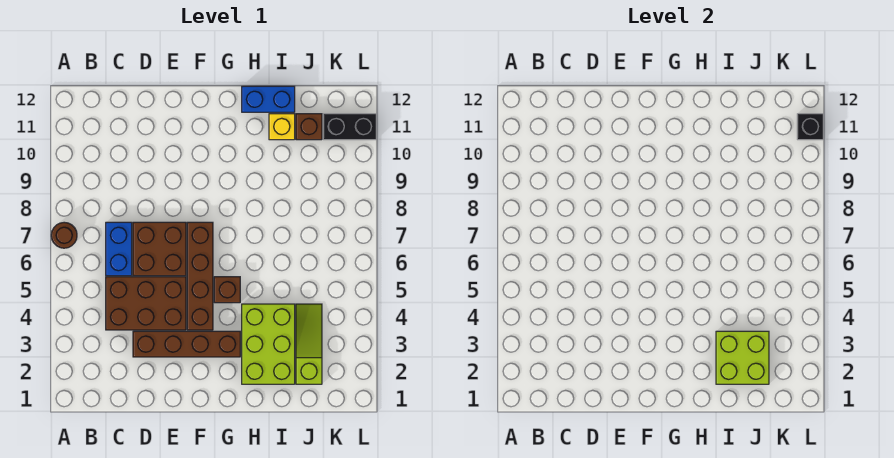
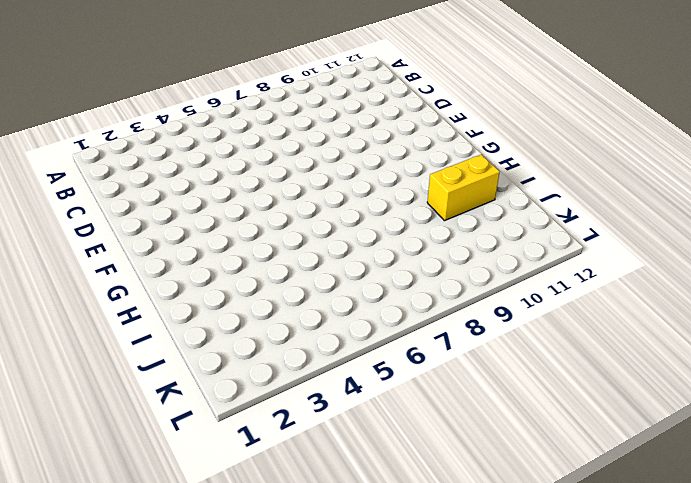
yellow brick I10:I11 level 1 -> yellow brick I11 level 1
none -> brown round brick A7 level 1
none -> brown brick C4:E5 level 1
none -> blue brick C6:C7 level 1

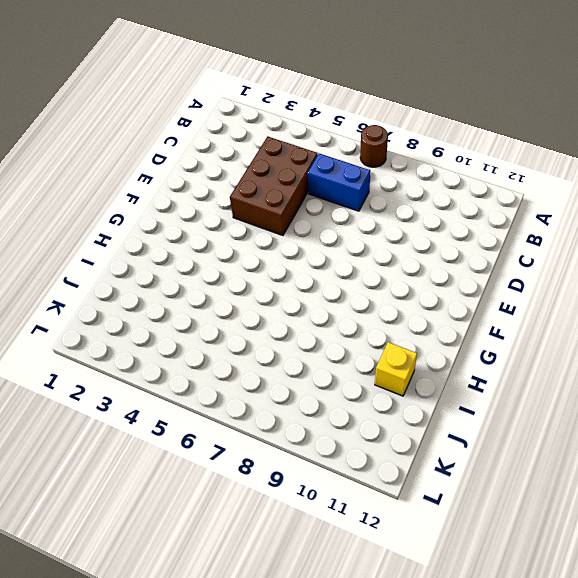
none -> brown brick D3:G3 level 1
none -> brown brick D6:E7 level 1
none -> brown brick F4:F7 level 1

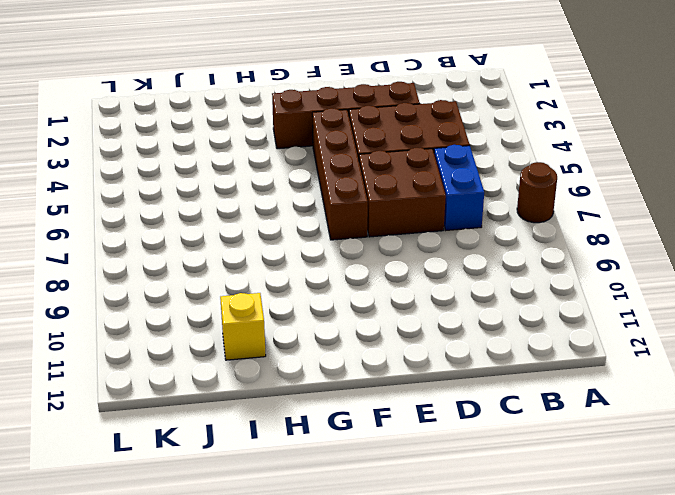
none -> brown brick G5 level 1
none -> lime brick H2:I4 level 1
none -> blue brick H12:I12 level 1

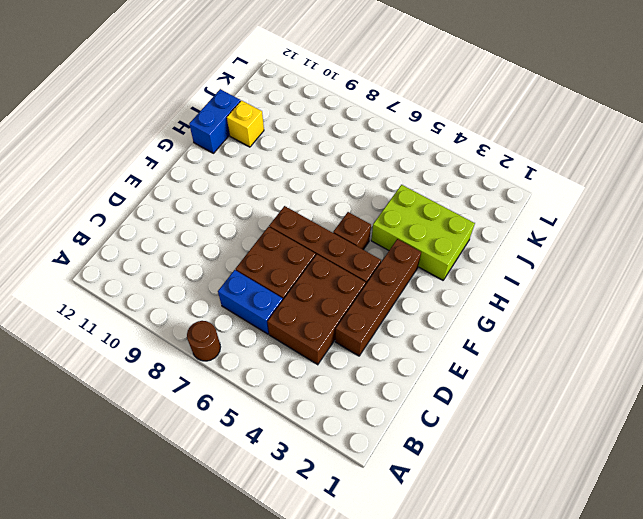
none -> lime slope J2:J4 level 1 top 2
none -> brown brick J11 level 1
none -> black brick K11:L11 level 1

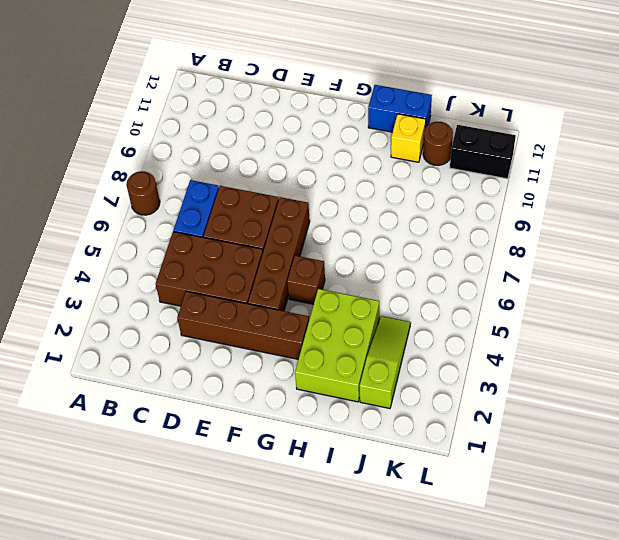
brown round brick J11 level 1 -> brown brick J11 level 1
none -> lime brick I2:J3 level 2
none -> black brick L11 level 2

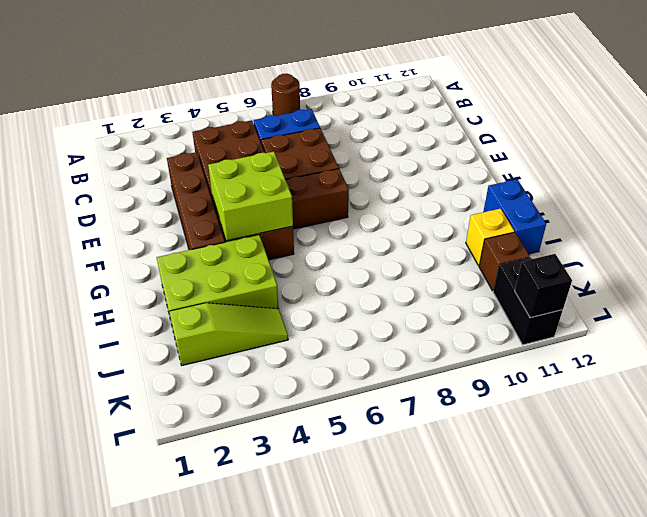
lime brick F4:G5 level 2 -> lime brick I2:J3 level 2

